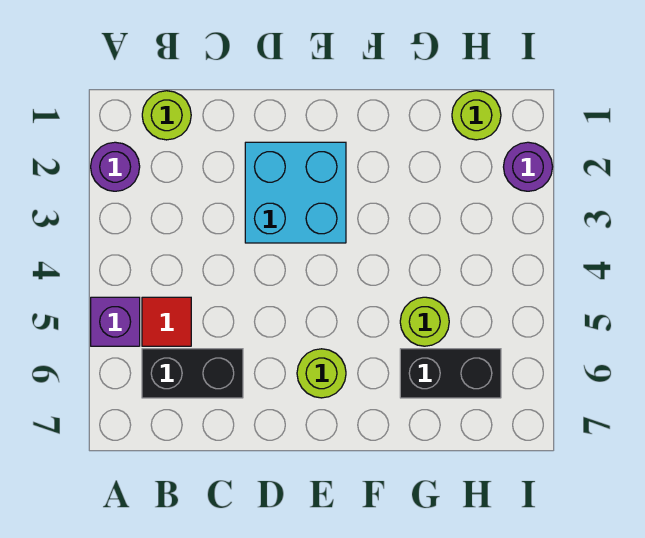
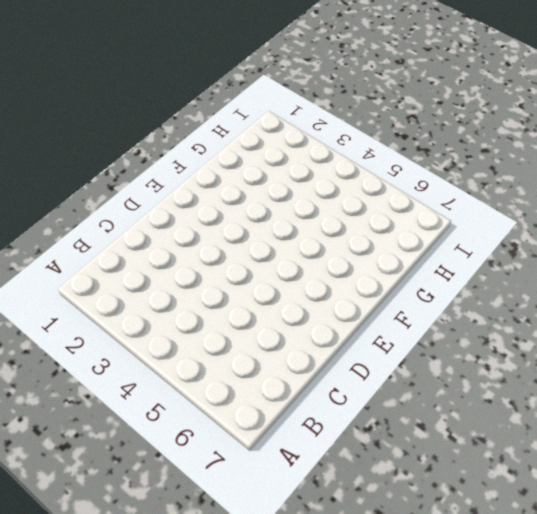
none -> purple round brick A2 level 1
none -> purple brick A5 level 1

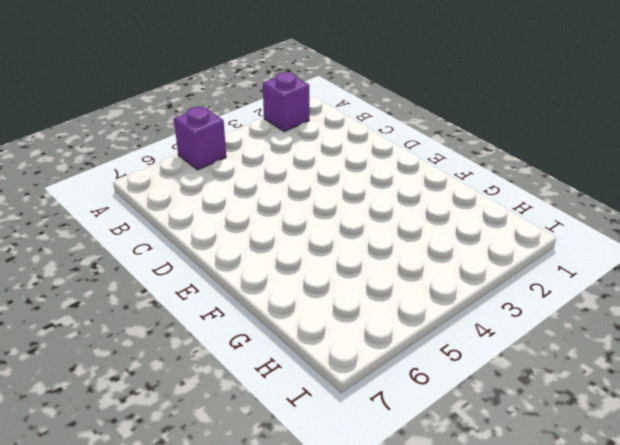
purple brick A2 level 1 -> purple round brick A2 level 1
none -> lime round brick B1 level 1
none -> red tile B5 level 1

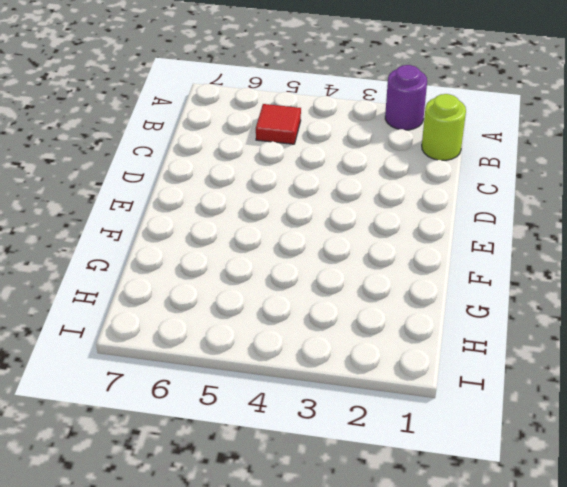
none -> purple brick A5 level 1
none -> black brick B6:C6 level 1

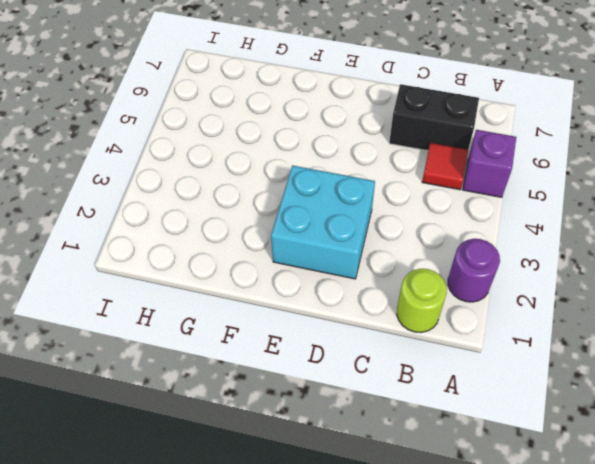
none -> lime round brick E6 level 1
none -> lime round brick G5 level 1

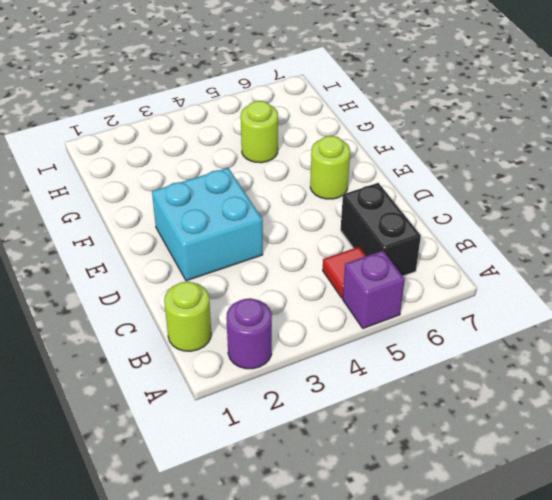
none -> black brick G6:H6 level 1
none -> lime round brick H1 level 1

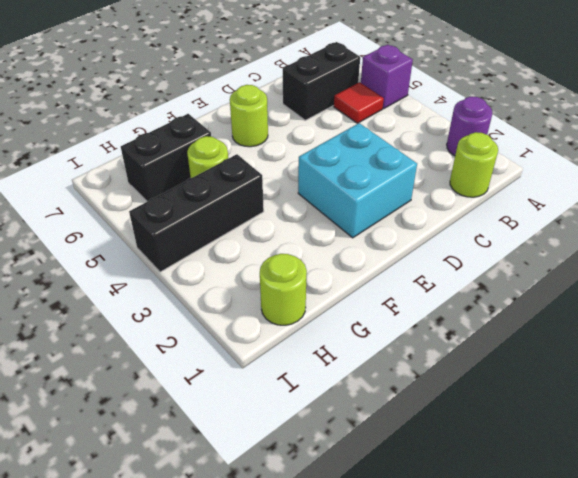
black brick G4:I4 level 1 -> none
none -> purple round brick I2 level 1

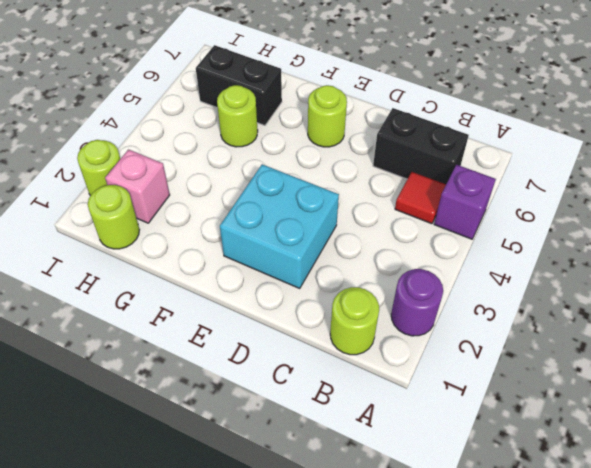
pink brick H2 level 1 -> none
lime round brick I2 level 1 -> purple round brick I2 level 1

